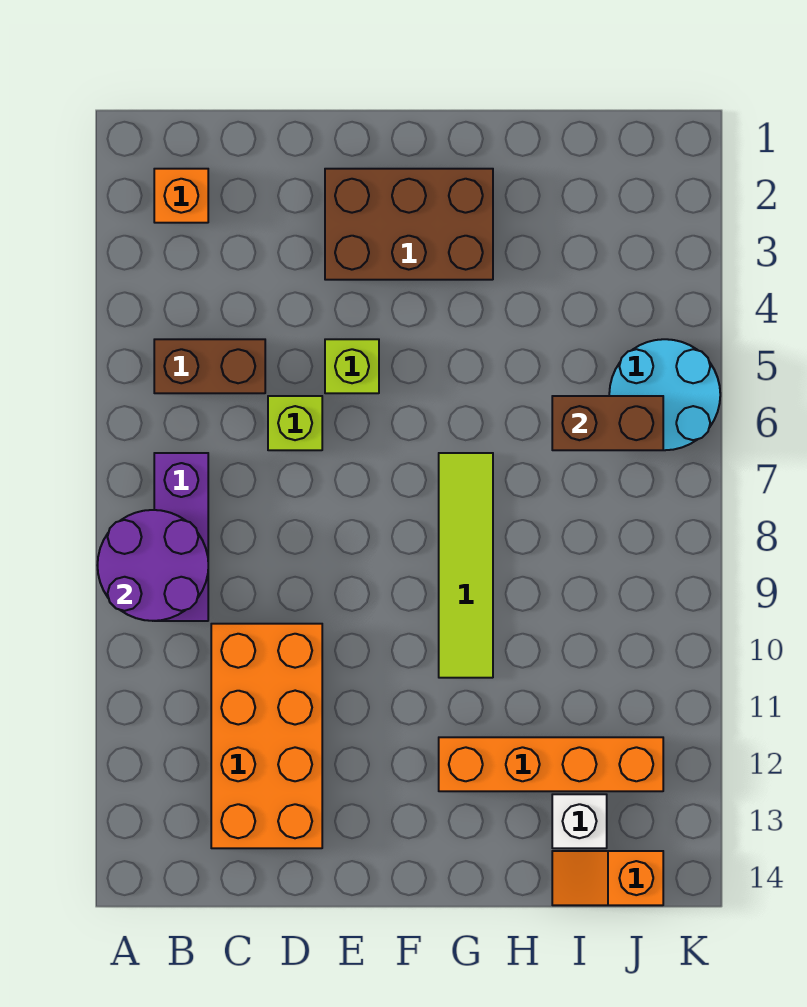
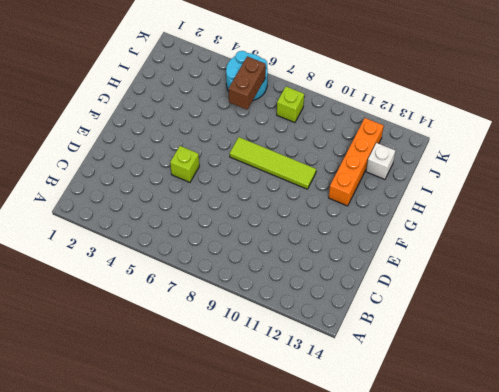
lime brick J8 level 1 -> lime brick D6 level 1
none -> orange brick B2 level 1
none -> brown brick B5:C5 level 1
none -> purple brick B7:B9 level 1

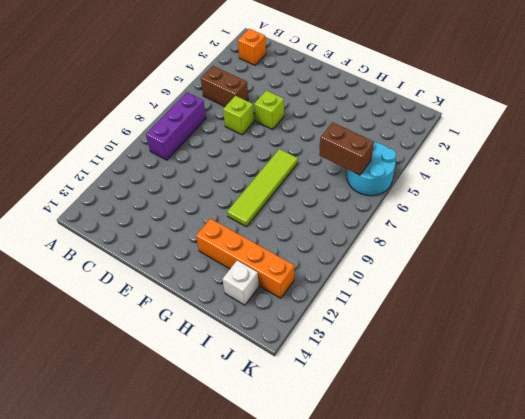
none -> orange brick C10:D13 level 1
none -> brown brick E2:G3 level 1
none -> orange slope I14:J14 level 1 top J

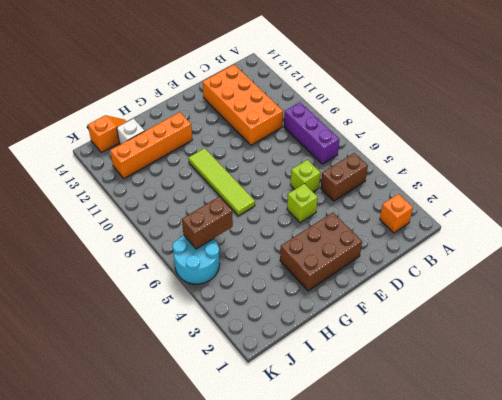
none -> purple round brick A8:B9 level 2

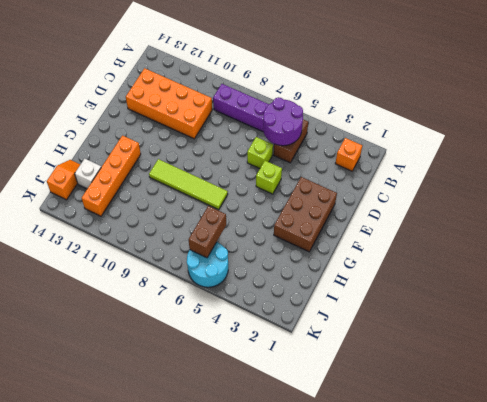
purple round brick B5:C6 level 2 -> purple round brick A8:B9 level 2

